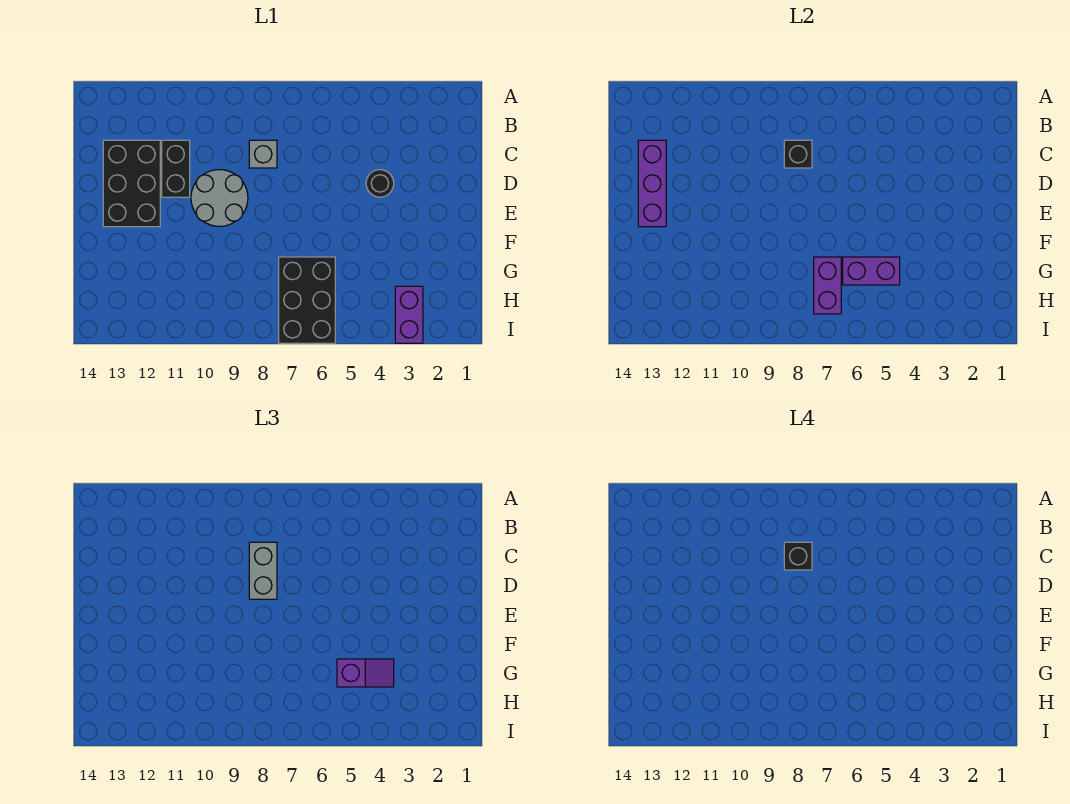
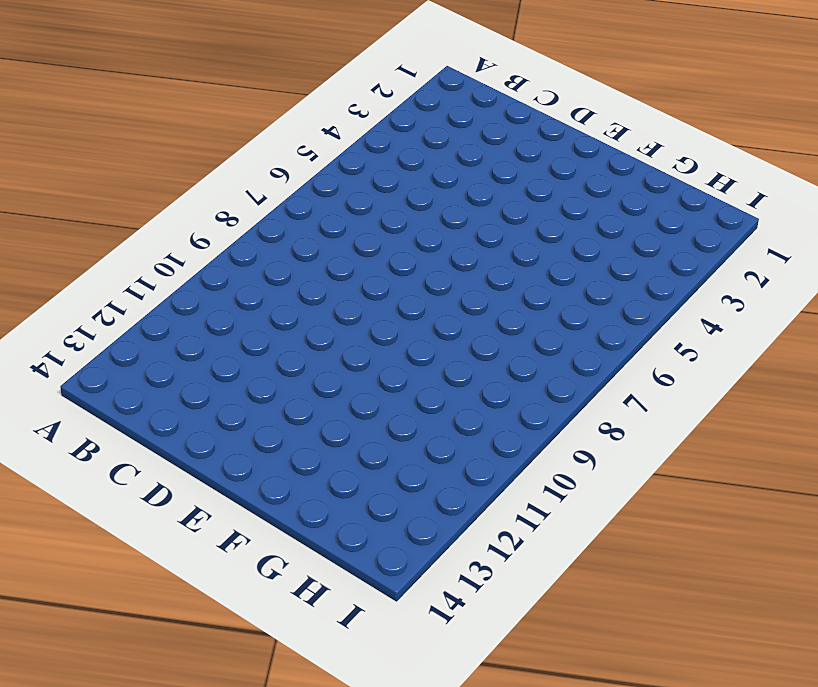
none -> grey brick C8 level 1
none -> black brick C11:D11 level 1
none -> black brick C12:E13 level 1

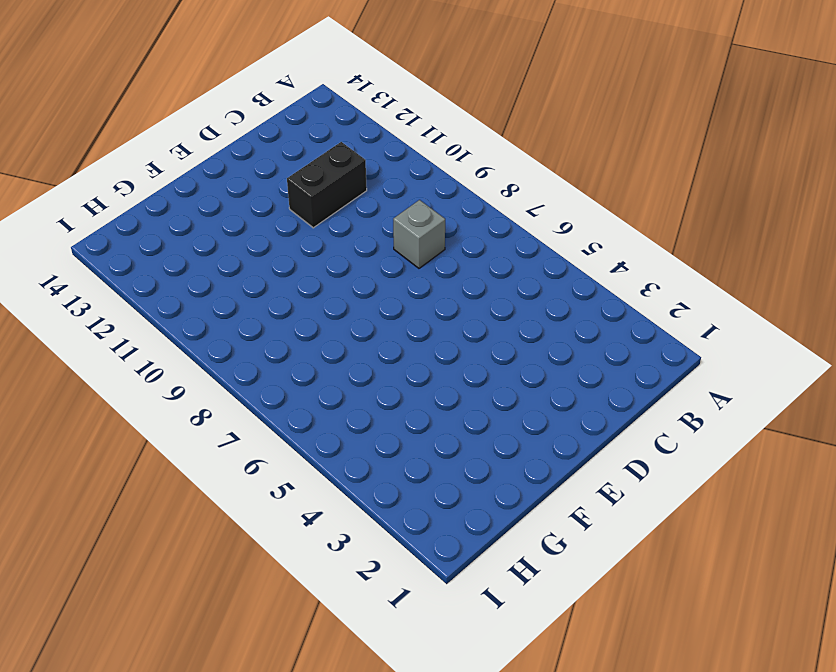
none -> black brick C12:E13 level 1
none -> black round brick D4 level 1
none -> grey round brick D9:E10 level 1

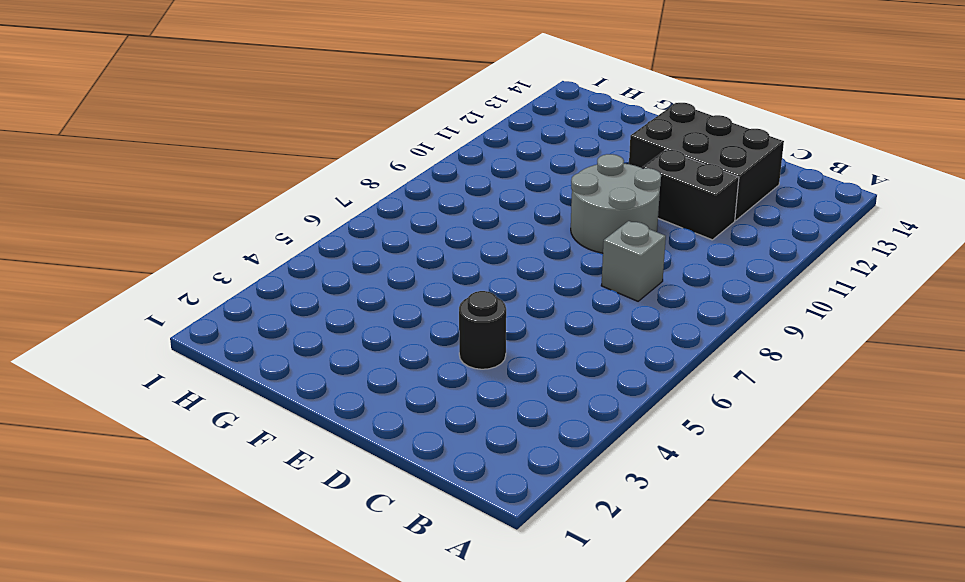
none -> black brick G6:I7 level 1
none -> purple brick H3:I3 level 1
none -> black brick C8 level 2

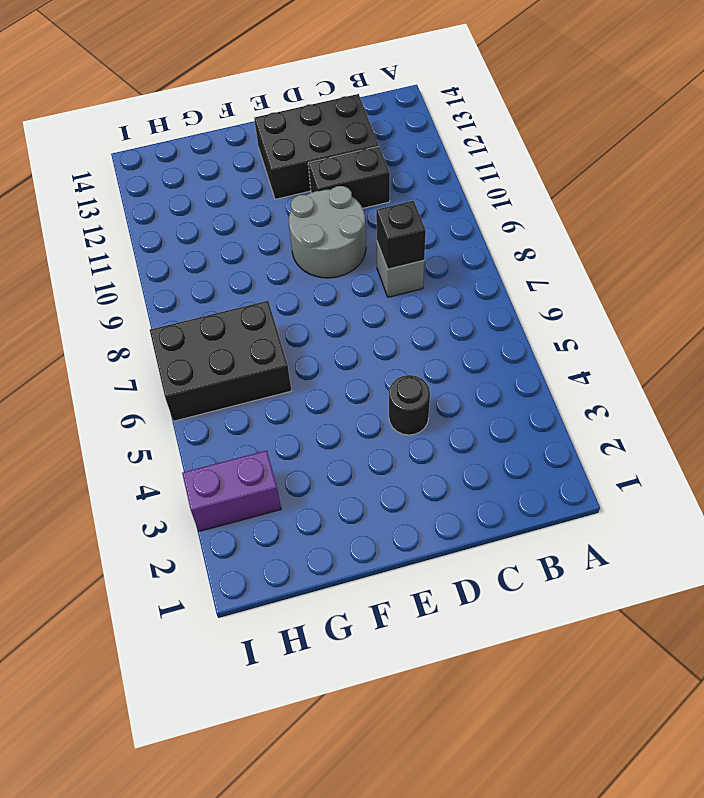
none -> purple brick C13:E13 level 2
none -> purple brick G5:G6 level 2
none -> purple brick G7:H7 level 2

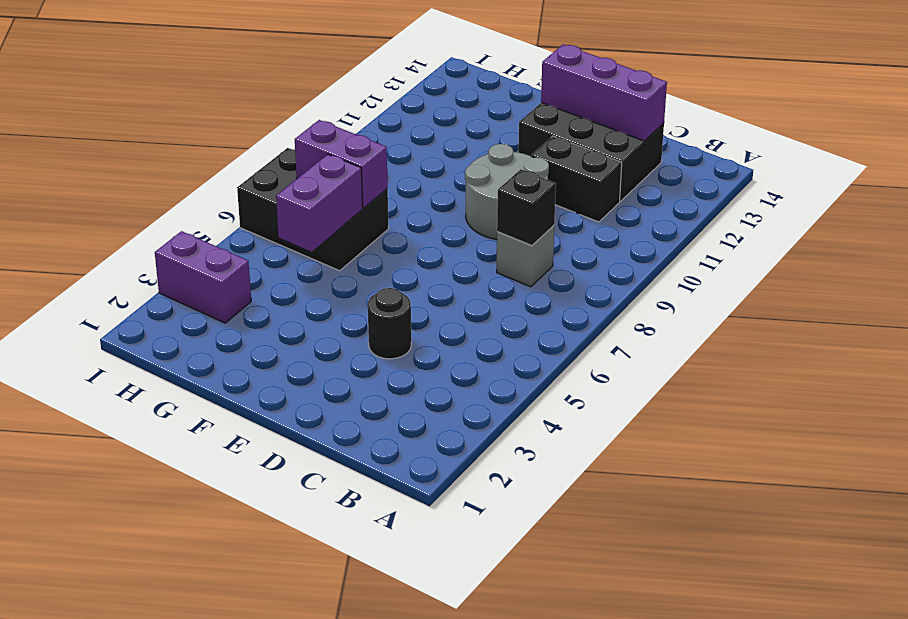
none -> grey brick C8:D8 level 3
none -> purple slope G4:G5 level 3 top 5
none -> black brick C8 level 4

